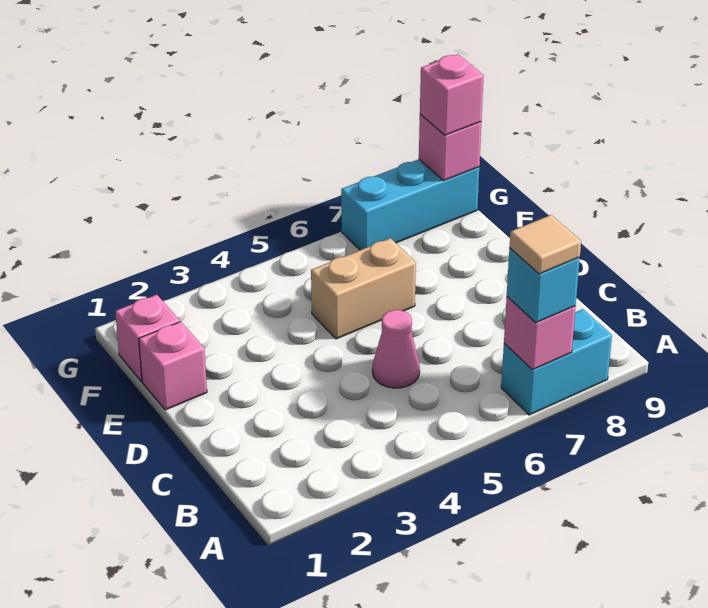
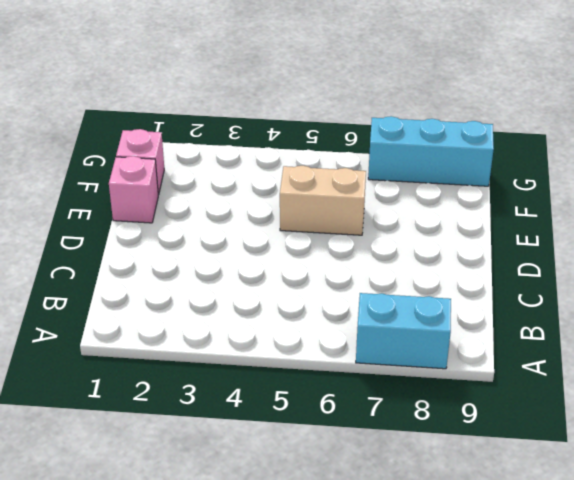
none -> pink cone C5 level 1
none -> pink brick A7 level 2

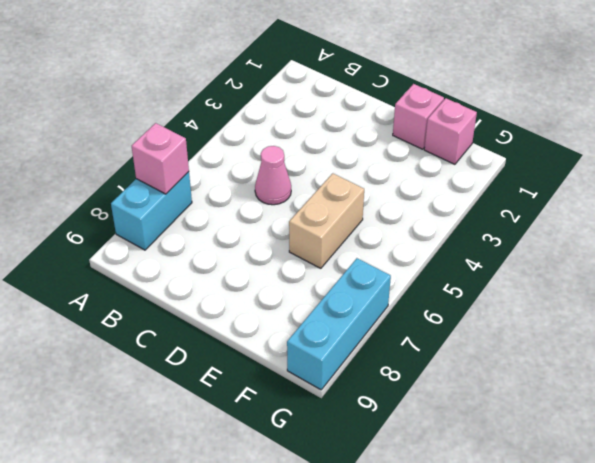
none -> pink brick G9 level 2
none -> cyan brick A7 level 3

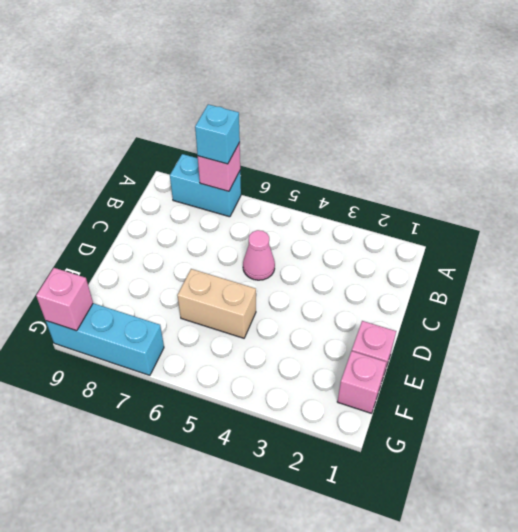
none -> pink brick G9 level 3
none -> tan tile A7 level 4

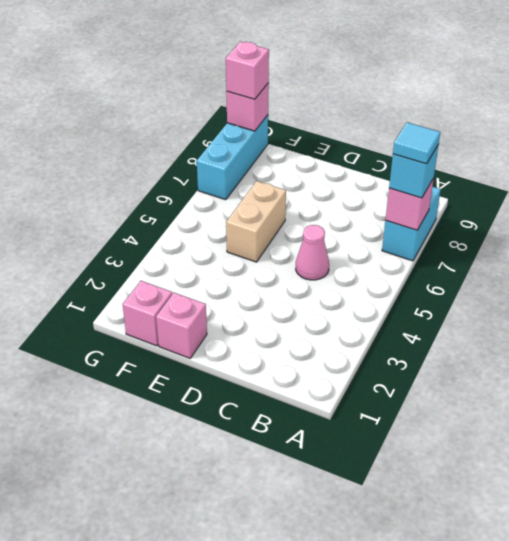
cyan tile A7 level 4 -> tan tile A7 level 4

